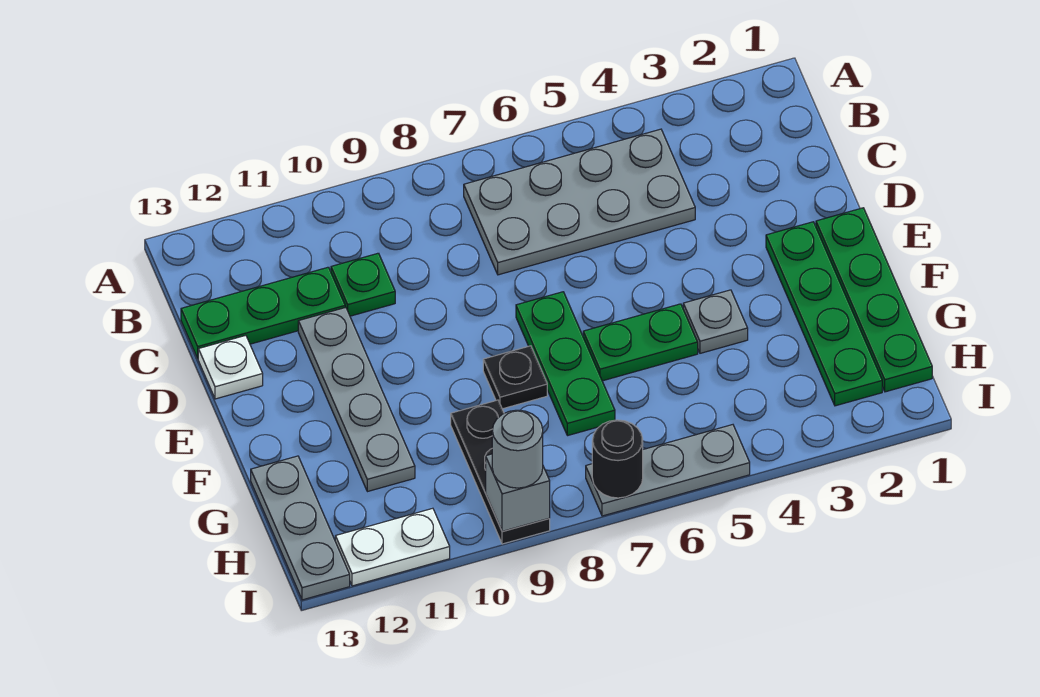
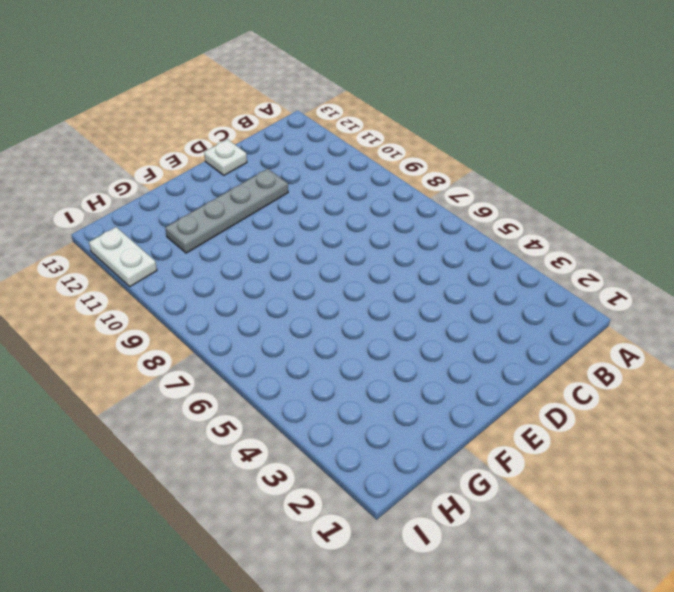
none -> grey plate B4:C7 level 1
none -> green plate C10 level 1
none -> green plate C11:C13 level 1

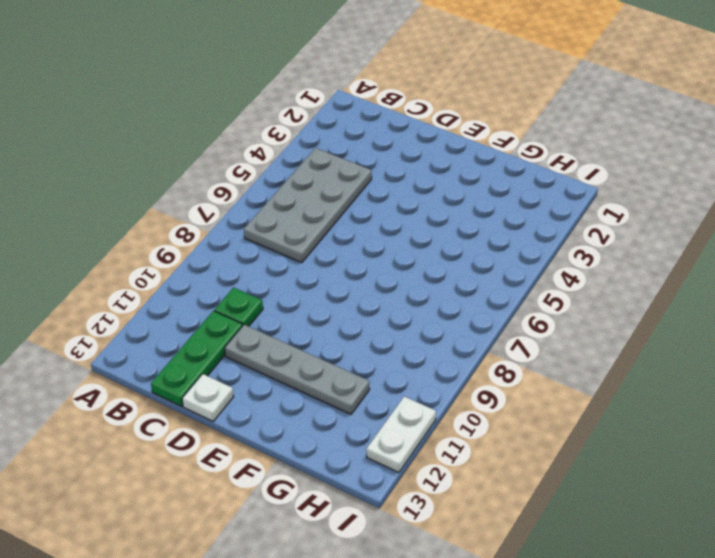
none -> green plate E1:H1 level 1
none -> green plate E2:H2 level 1
none -> green plate E7:G7 level 1

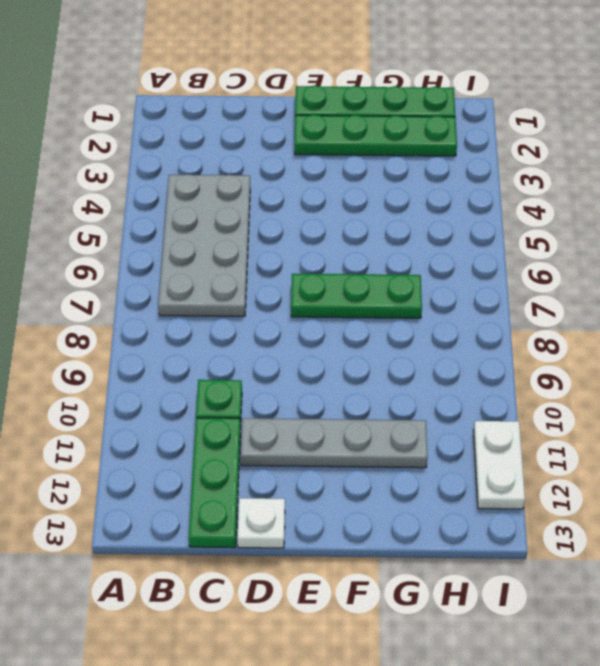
none -> grey plate F4 level 1
none -> green plate F5:F6 level 1
none -> black plate F8 level 1

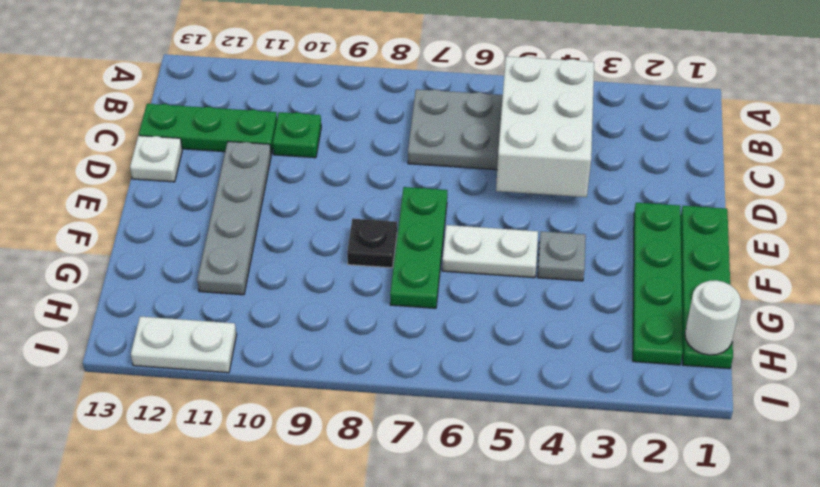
white brick B4:D5 level 2 -> none
white plate F5:F6 level 1 -> green plate F5:F6 level 1
white round brick H1 level 2 -> none
none -> black plate G9:I9 level 1
none -> grey plate G13:I13 level 1
none -> grey plate I5:I7 level 1

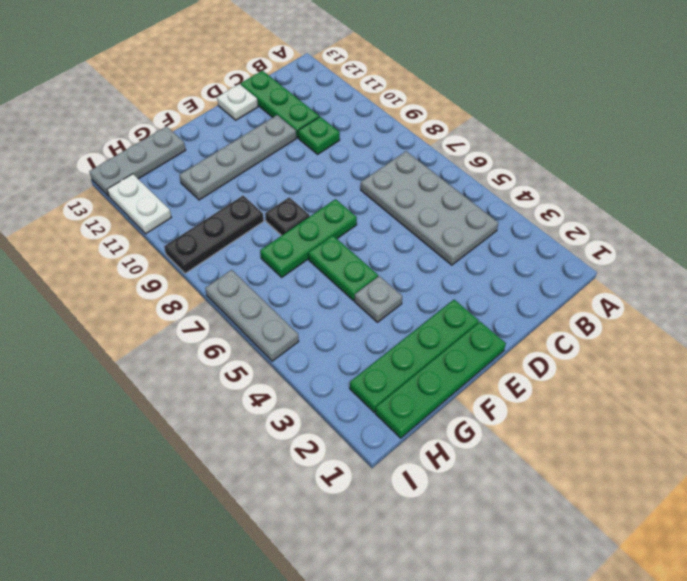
none -> black round brick I7 level 2
none -> grey brick I9 level 2
none -> grey round brick I9 level 3

